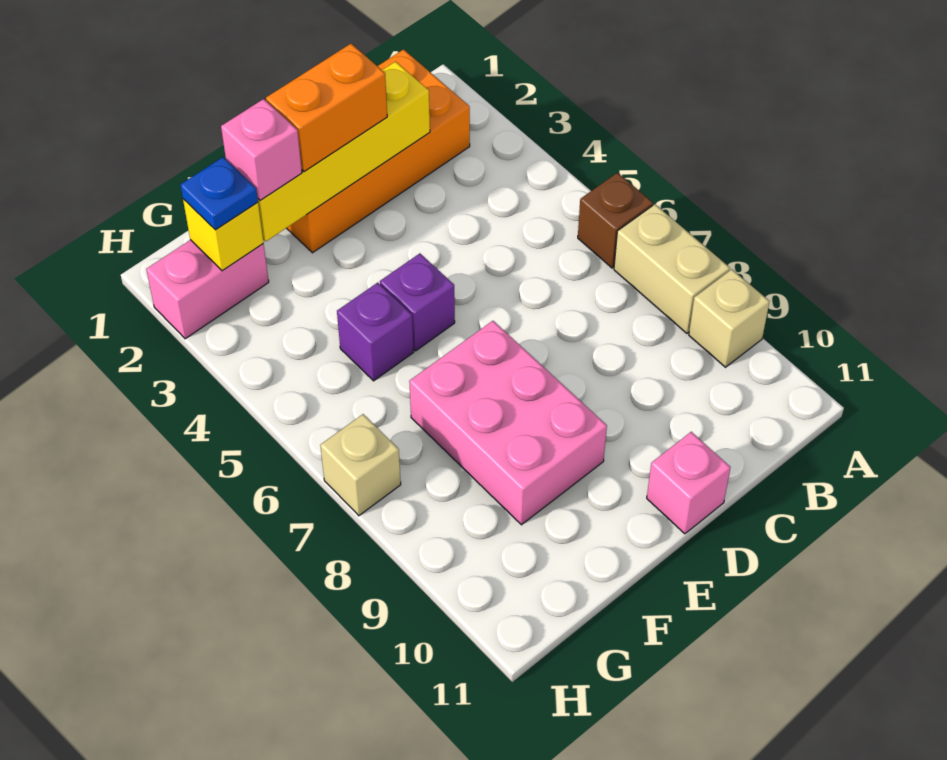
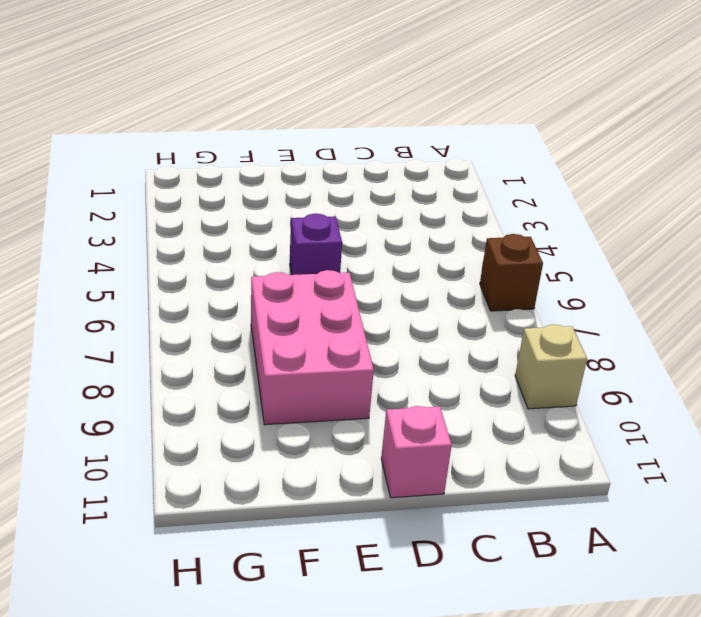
none -> tan brick A7:A8 level 1
none -> orange brick B1:E2 level 1
none -> purple brick F5 level 1

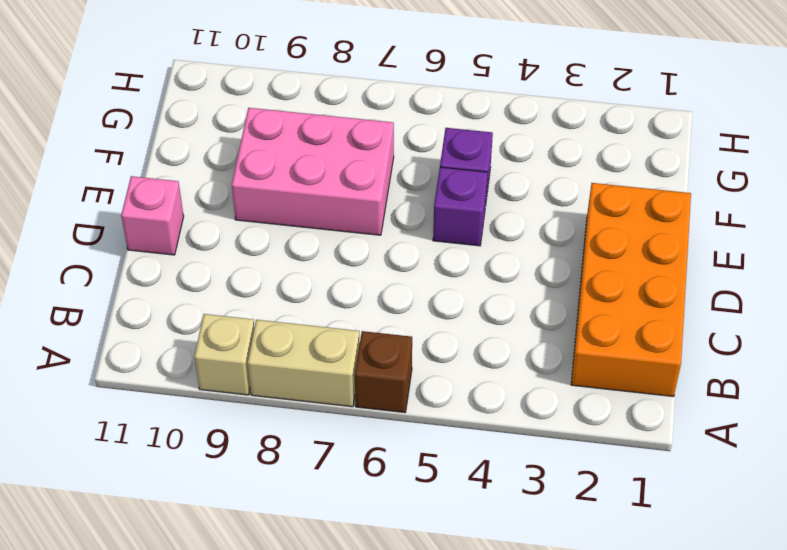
none -> pink brick G2:H2 level 1
none -> tan brick H7 level 1
none -> yellow brick C2:F2 level 2

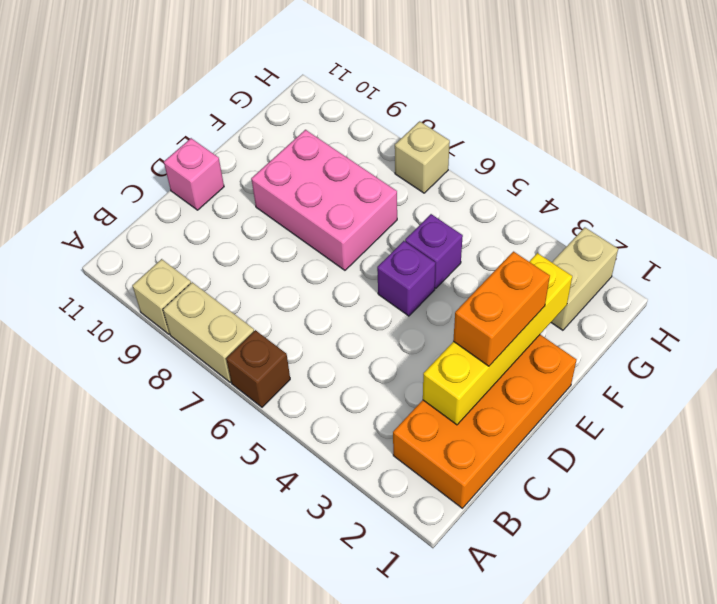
tan brick G2:H2 level 1 -> pink brick G2:H2 level 1
none -> yellow brick G2 level 2
none -> pink brick F2 level 3
none -> blue plate G2 level 3

